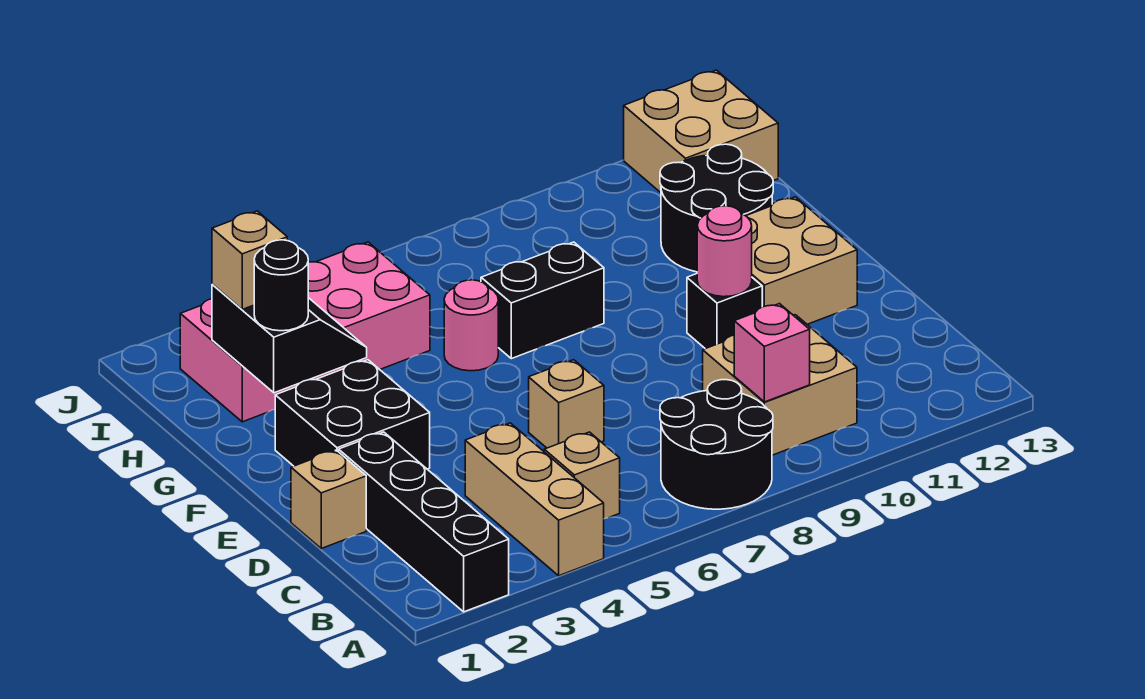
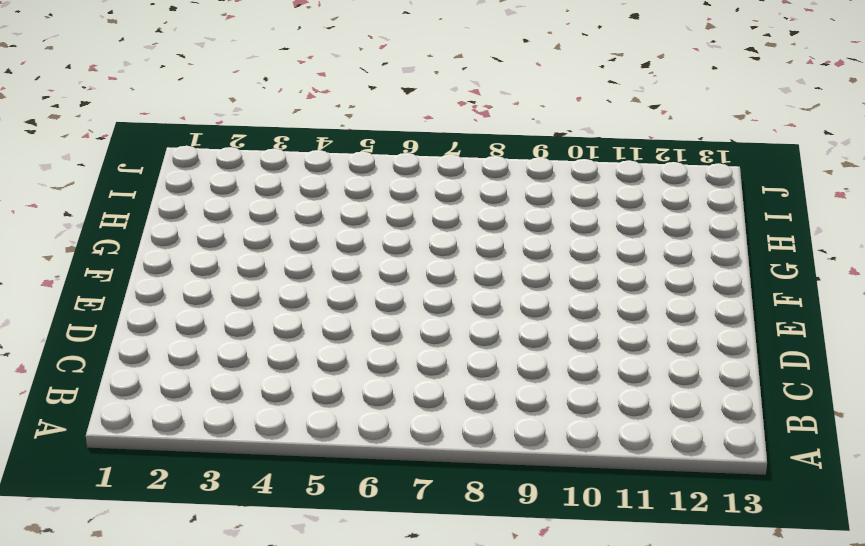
none -> black brick A2:D2 level 1
none -> tan brick A4:C4 level 1
none -> black round brick A7:B8 level 1

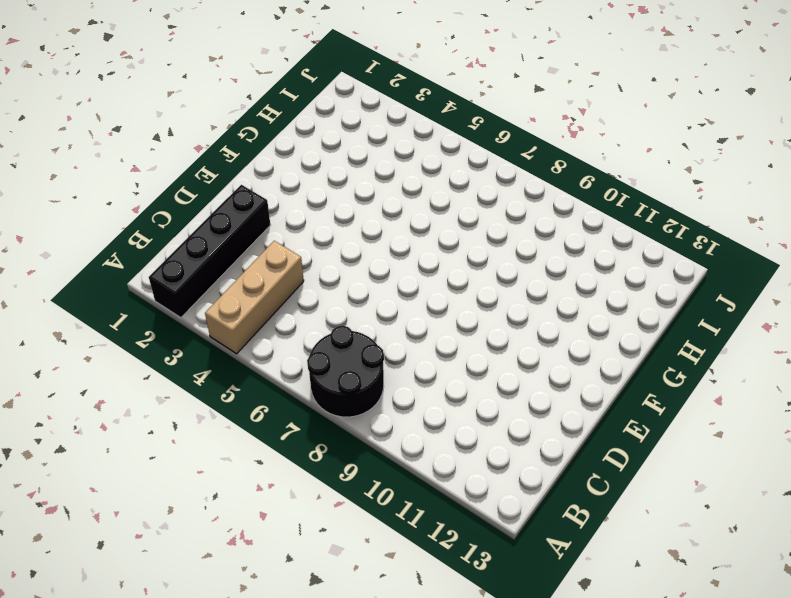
none -> tan brick B5 level 1
none -> tan brick B9:C10 level 1
none -> tan brick D1 level 1

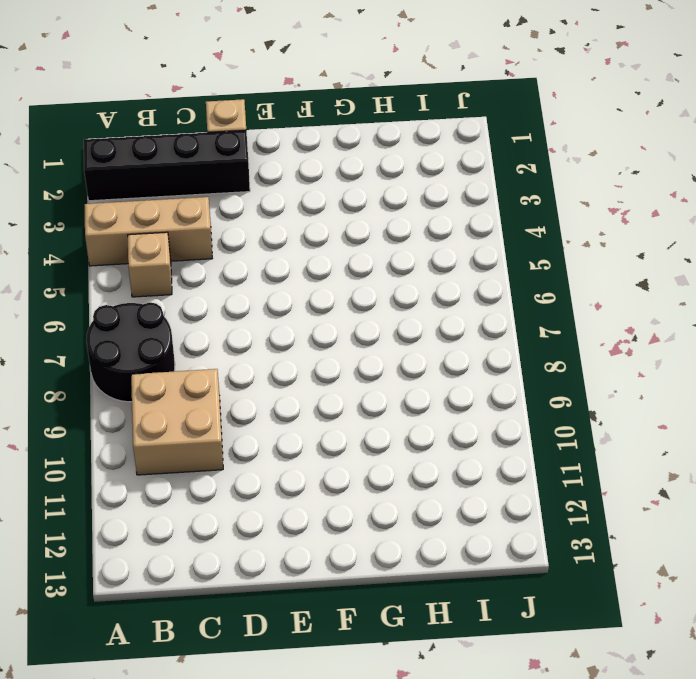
none -> tan brick D6 level 1
none -> black brick E2:F3 level 1
none -> black brick E10 level 1

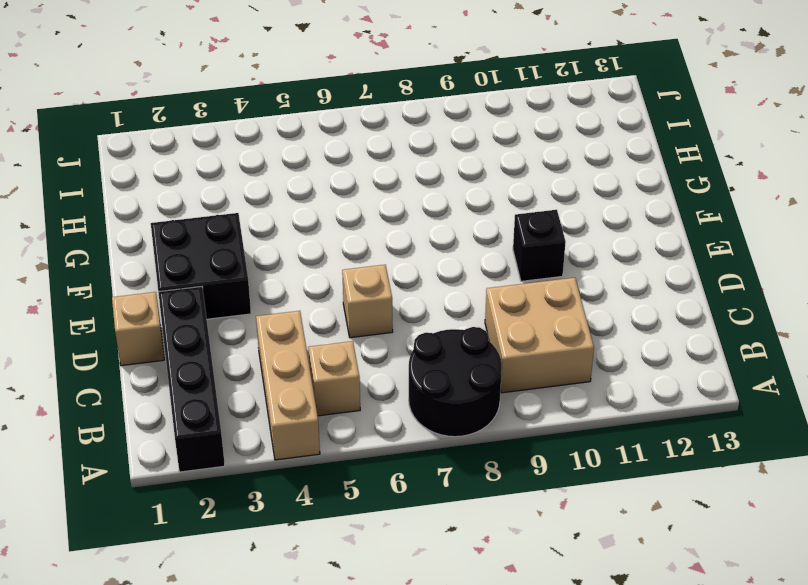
none -> tan brick E11:F12 level 1
none -> pink round brick G6 level 1
none -> black brick G7:G8 level 1

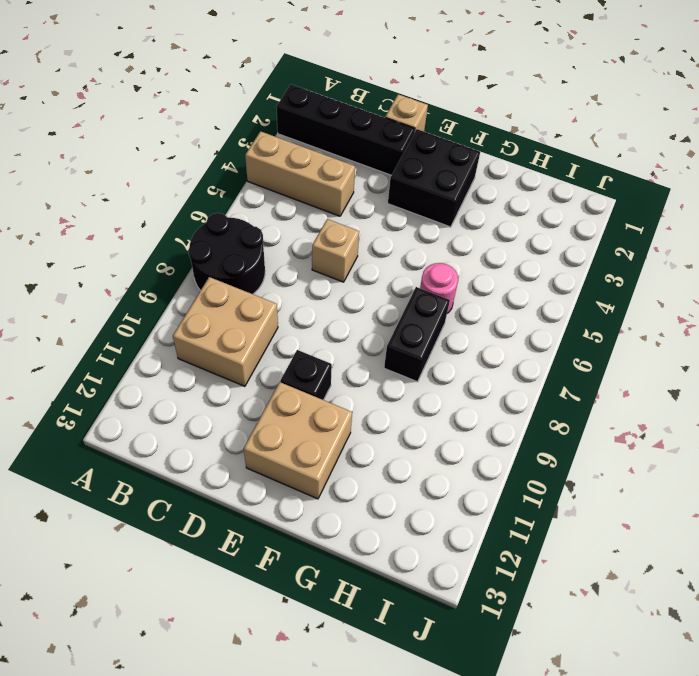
none -> tan brick B5 level 1
none -> black round brick G11:H12 level 1
none -> pink brick H2:I5 level 1

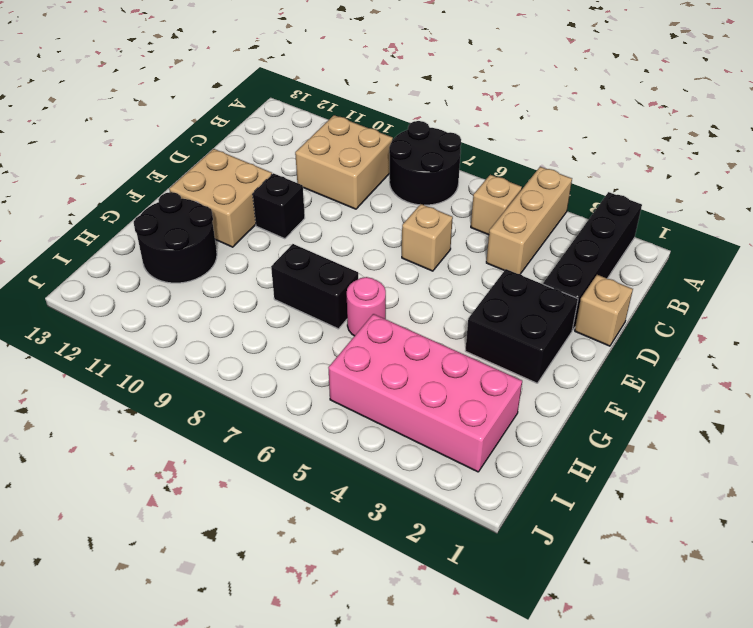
none -> tan brick I12:J13 level 1
none -> pink brick B9 level 2
none -> pink round brick E10 level 2

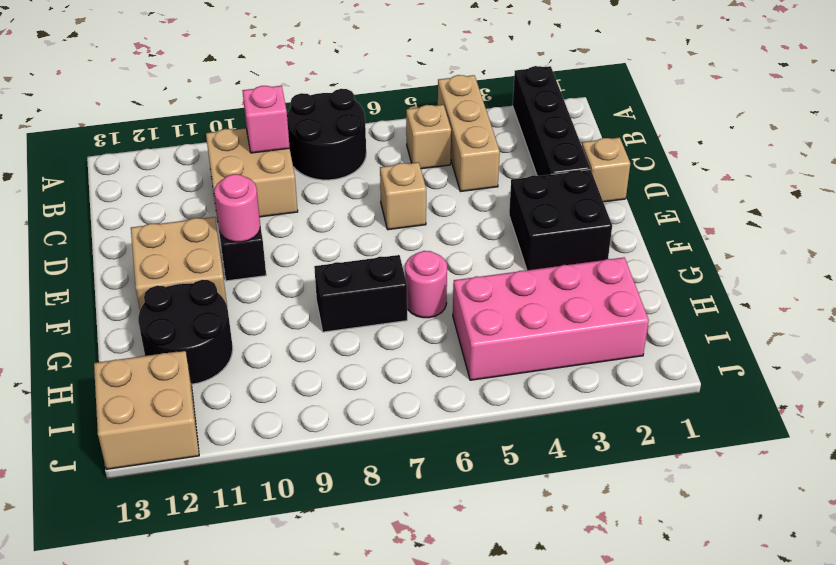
none -> black slope G2:H3 level 2 top 2
none -> black round brick G2 level 3
none -> tan brick H2 level 3

